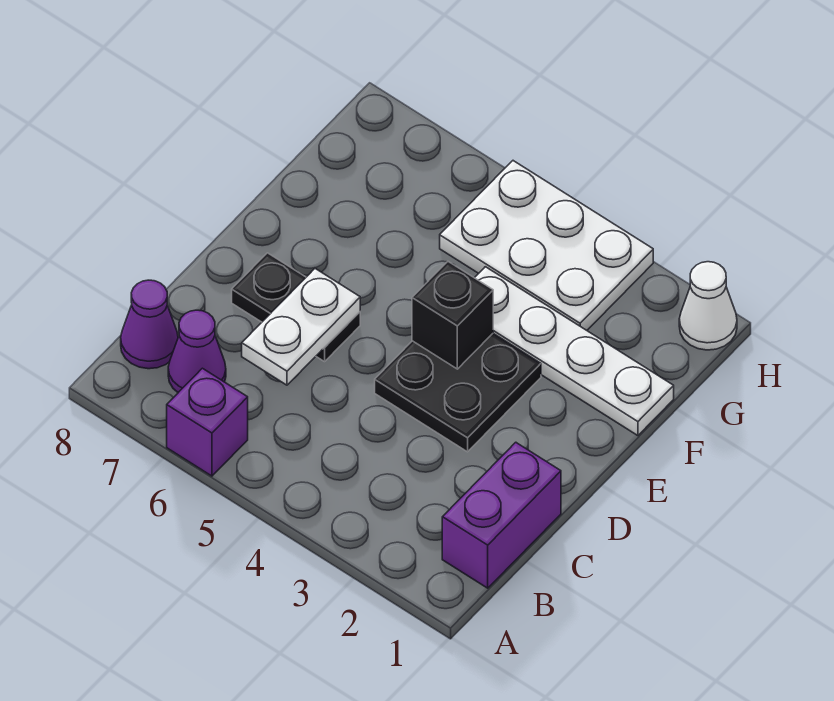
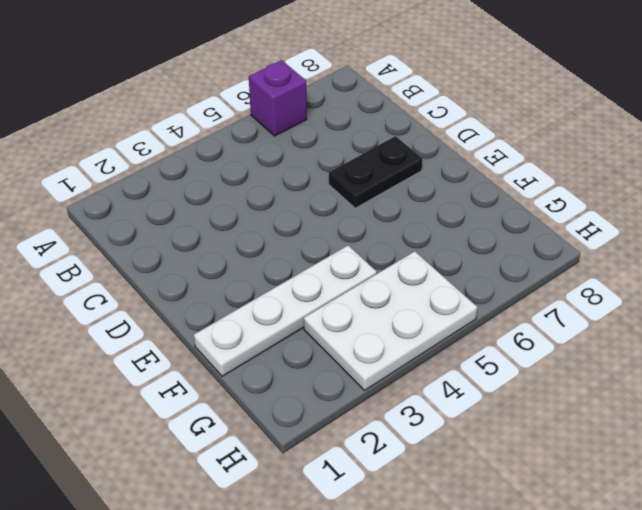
none -> purple brick B1:C1 level 1
none -> purple cone B7 level 1

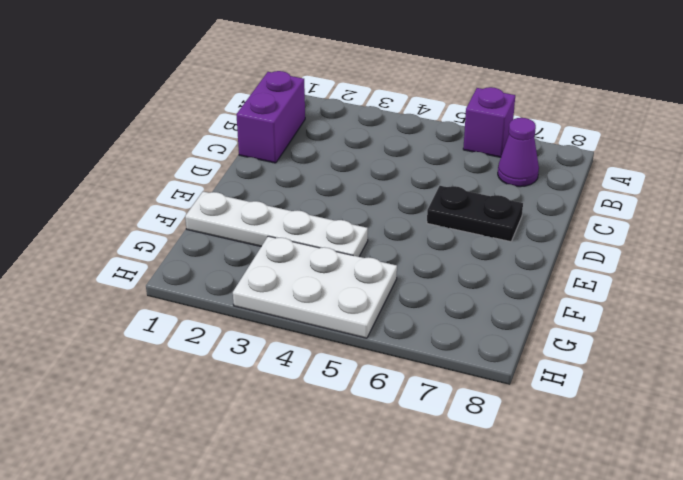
none -> purple cone B8 level 1
none -> black plate D3:E4 level 1

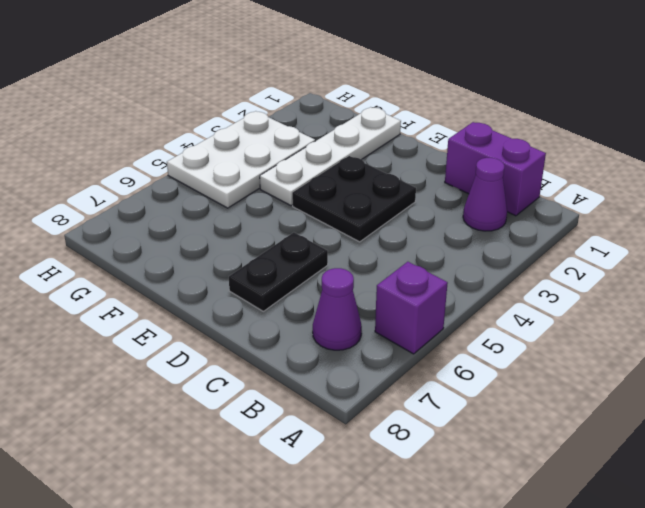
purple cone B2 level 1 -> purple cone B8 level 1
none -> white cone H1 level 1
none -> white plate C6:D6 level 2

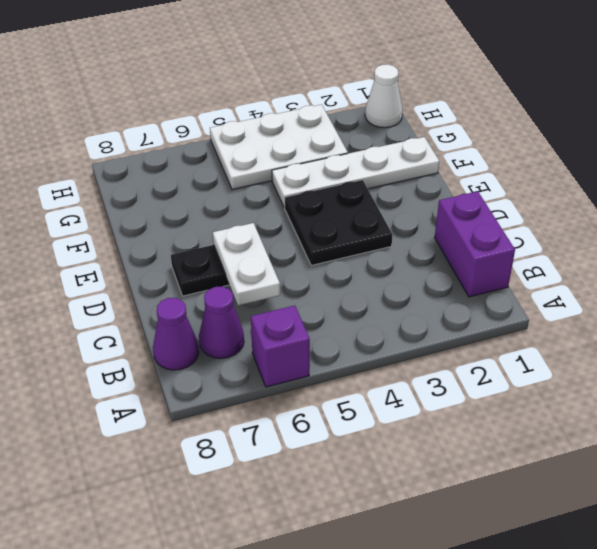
none -> black brick E4 level 2

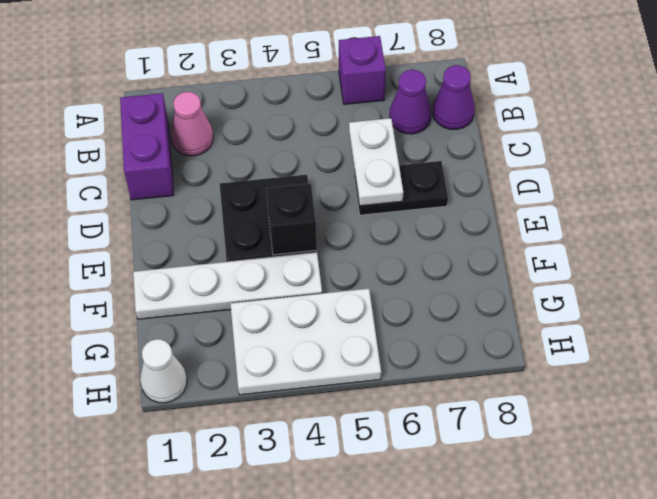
pink cone B2 level 1 -> none

